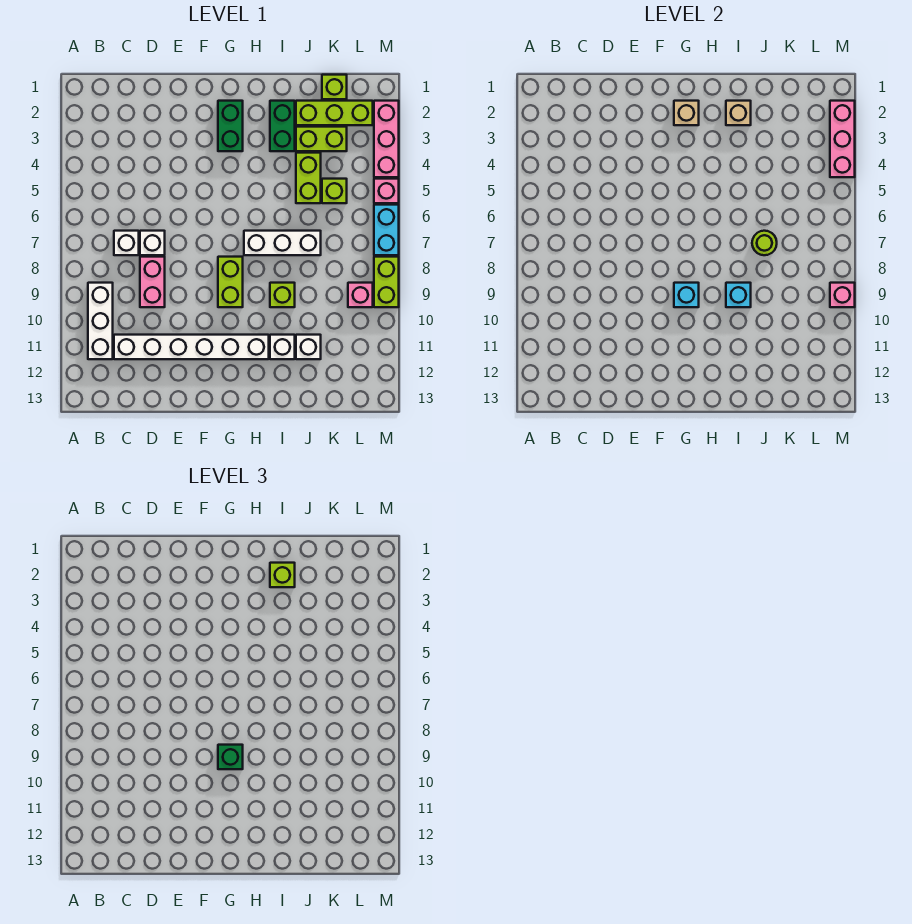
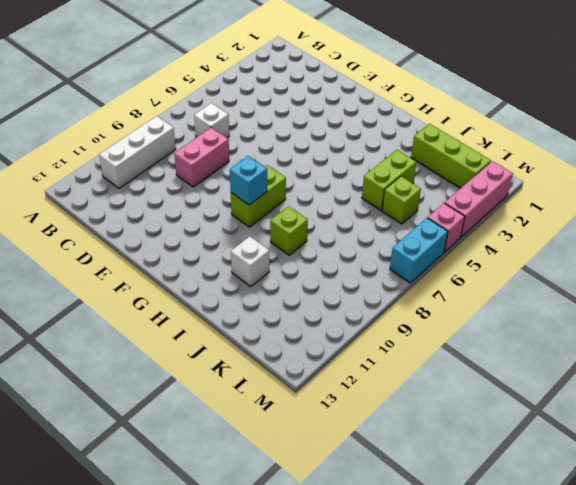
none -> white brick C11:H11 level 1
none -> white brick D7 level 1
none -> green brick G2:G3 level 1
none -> white brick H7:J7 level 1

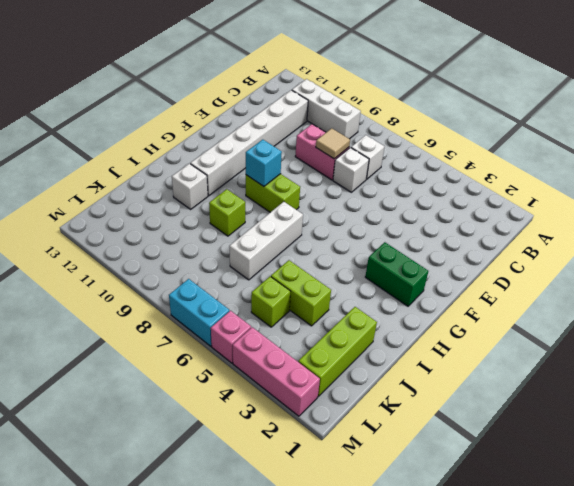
tan tile D8 level 2 -> none
none -> green brick I2:I3 level 1
none -> lime brick J3:K3 level 1
none -> white brick J11 level 1
none -> lime brick K1 level 1

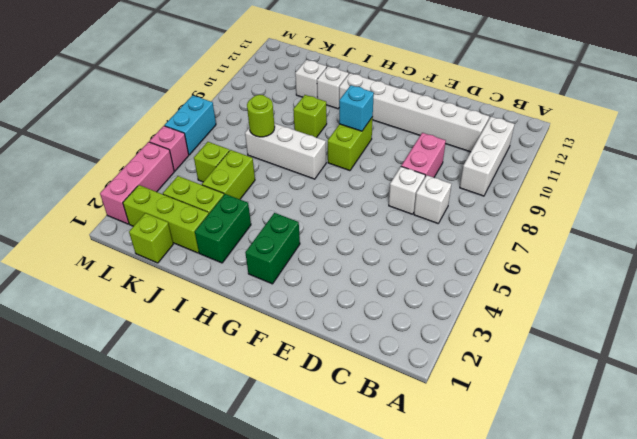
none -> pink brick L9 level 1
none -> lime brick M8:M9 level 1
none -> tan brick G2 level 2
none -> tan brick I2 level 2

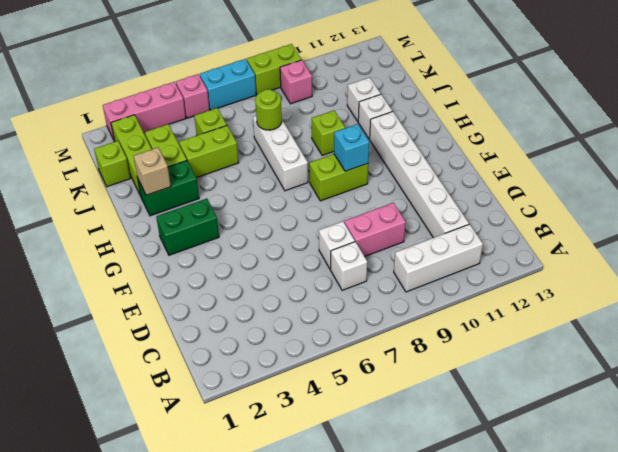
none -> tan brick G2 level 2
none -> cyan brick I9 level 2
none -> pink brick M2:M4 level 2
none -> pink brick M9 level 2

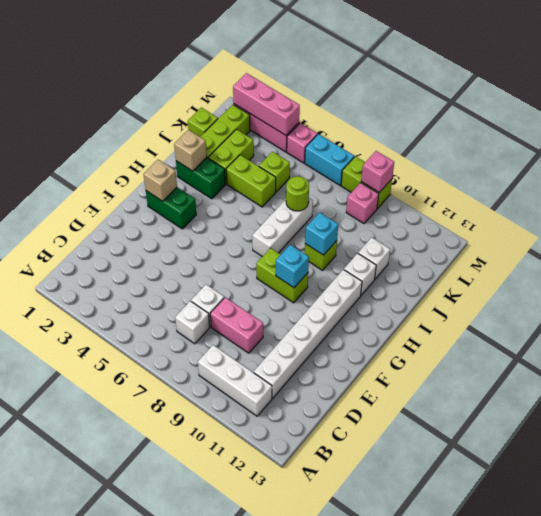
none -> green brick G9 level 3
none -> lime brick I2 level 3

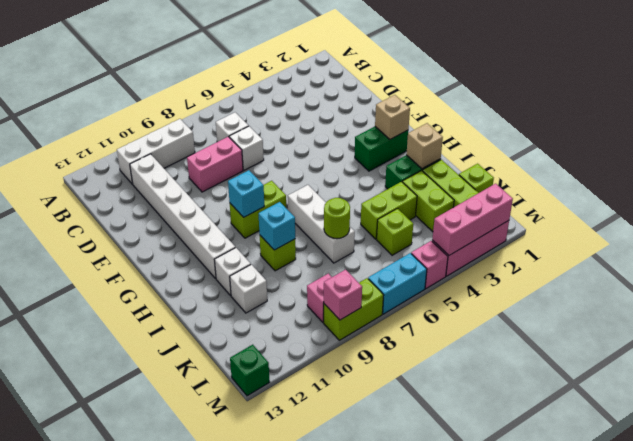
green brick M13 level 1 -> green brick G9 level 3
none -> lime brick I2 level 3

